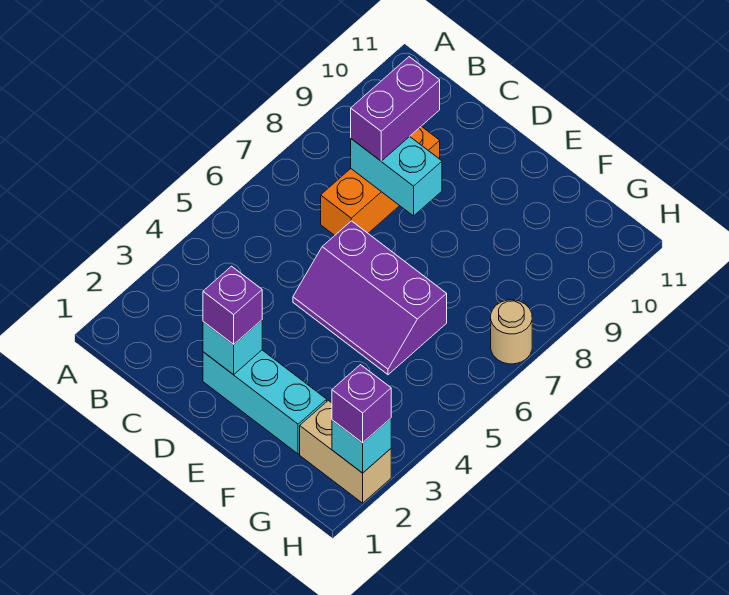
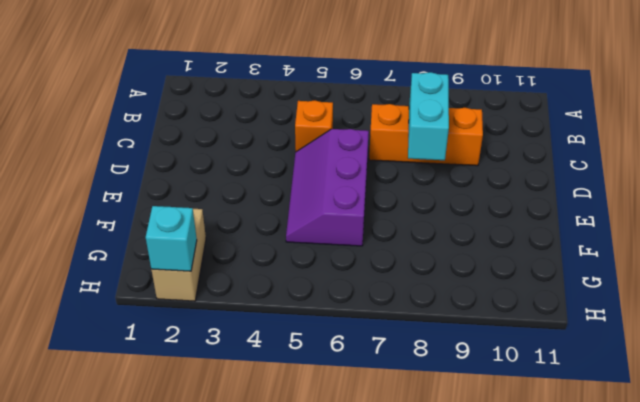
orange brick C5 level 1 -> none
none -> cyan brick D2:F2 level 1
none -> tan round brick H7 level 1

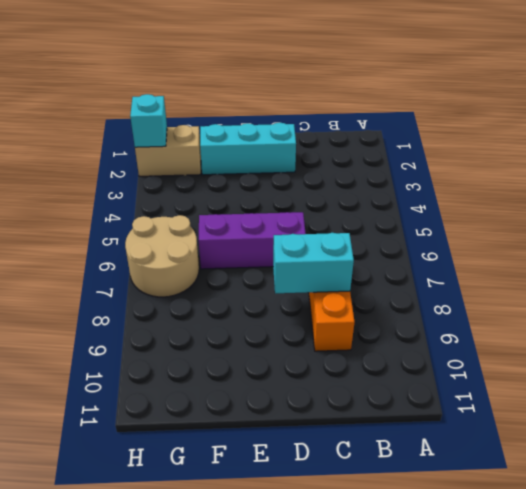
tan round brick G6:H7 level 1 -> tan round brick H7 level 1
none -> cyan brick D2 level 2
none -> purple brick C8:C9 level 3

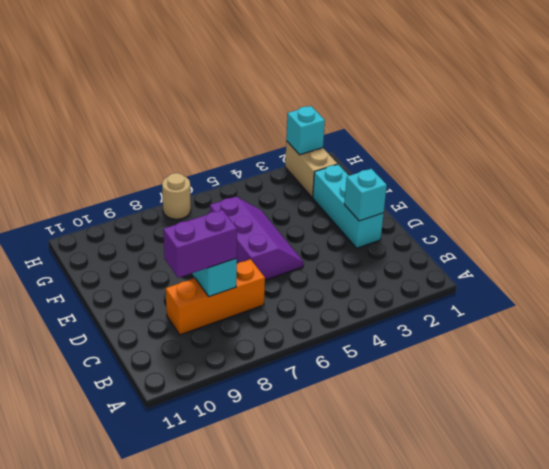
none -> purple brick D2 level 3
none -> purple brick H2 level 3

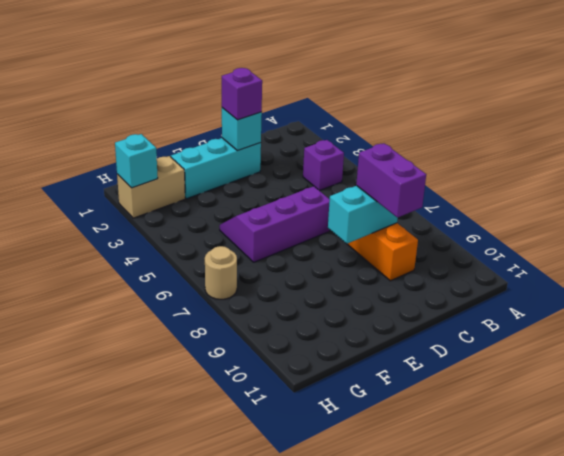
purple brick B4 level 1 -> purple brick H2 level 3

